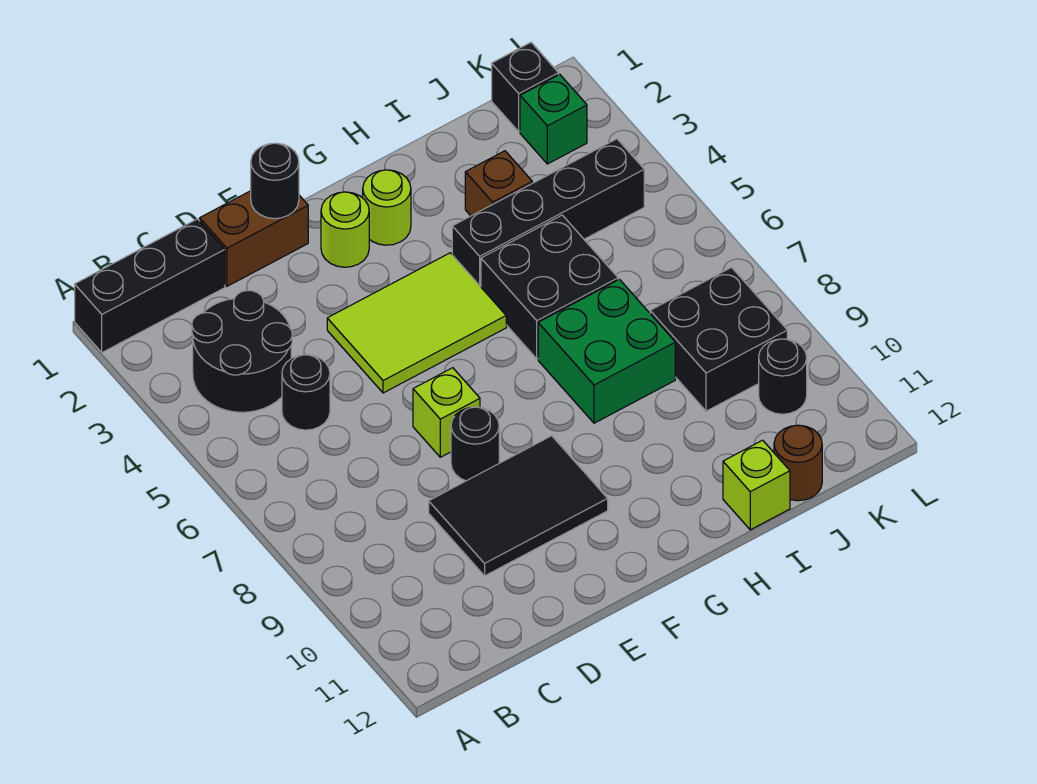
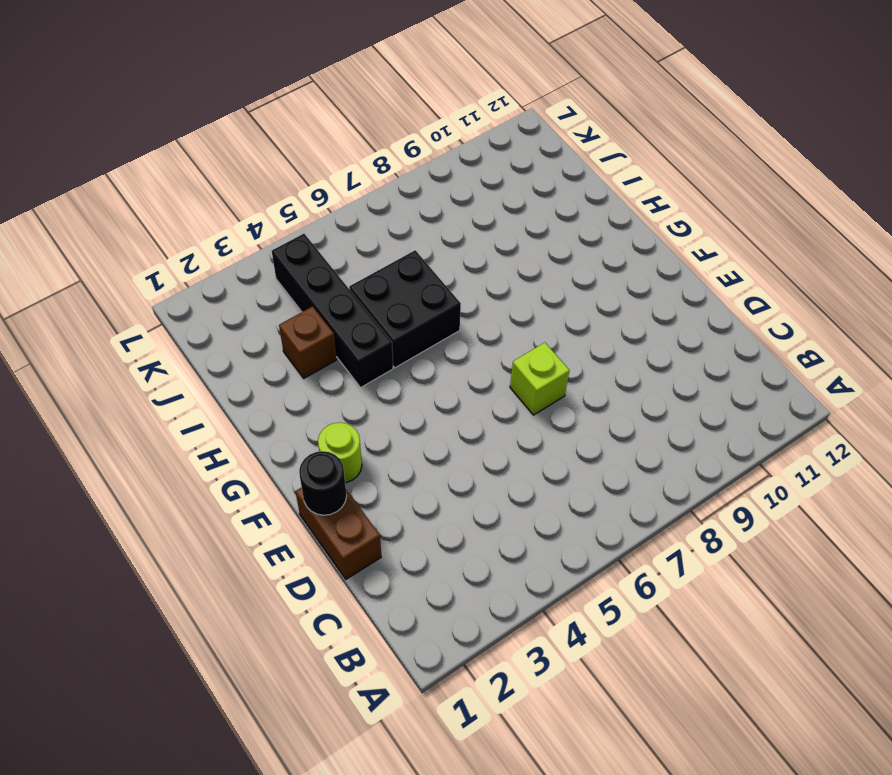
none -> black brick A1:C1 level 1
none -> black round brick B3:C4 level 1
none -> black round brick C5 level 1

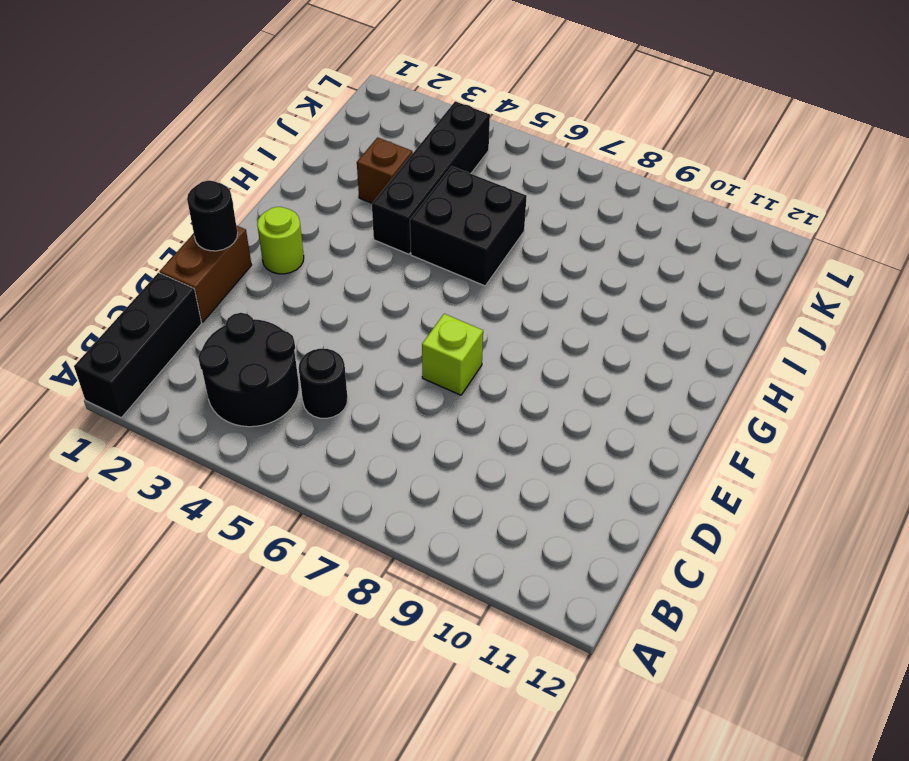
none -> black tile D9:F10 level 1
none -> lime tile E4:G5 level 1
none -> black round brick E8 level 1

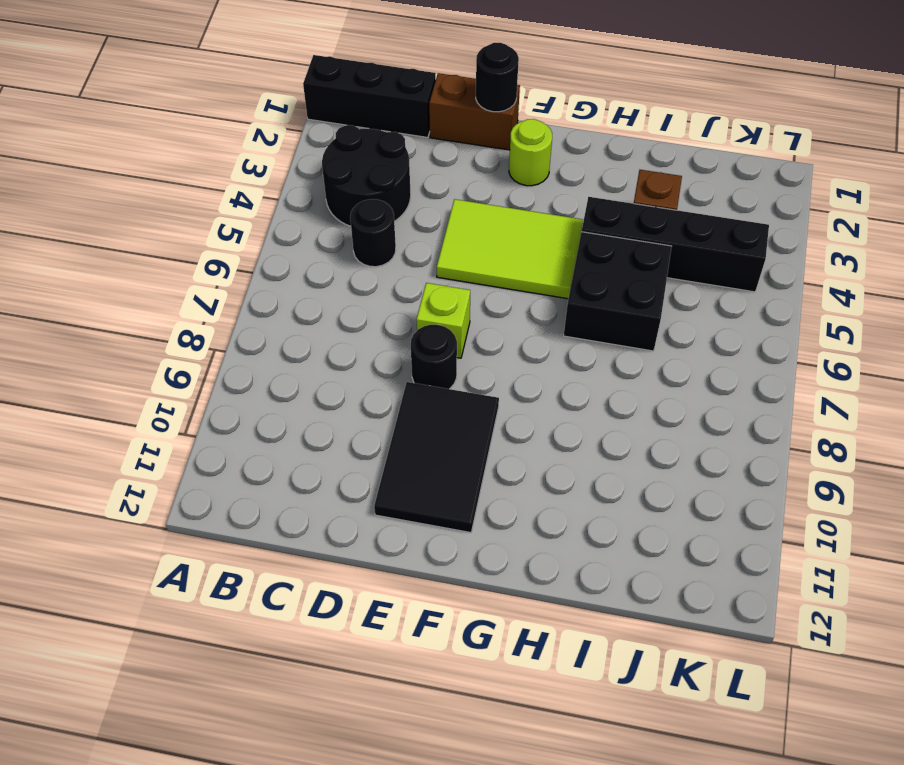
black tile E9:F11 level 1 -> black tile D9:F10 level 1
none -> lime round brick G2 level 1
none -> green brick H7:I8 level 1
none -> lime brick I12 level 1

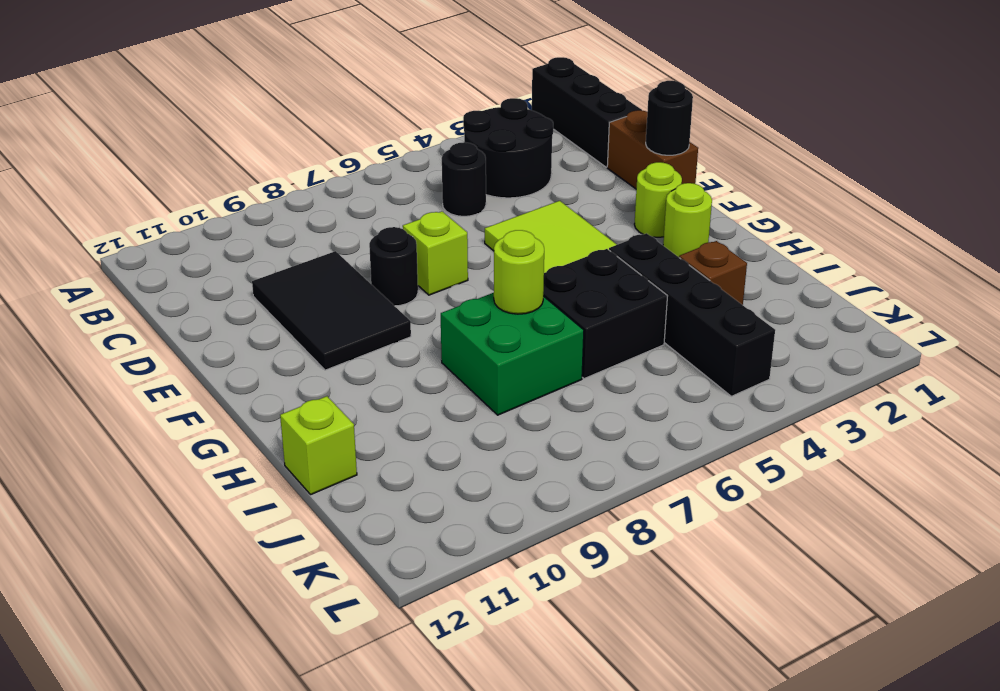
lime round brick H7 level 2 -> none
none -> black brick J8:K9 level 1
none -> brown round brick J12 level 1
none -> black brick K1 level 1

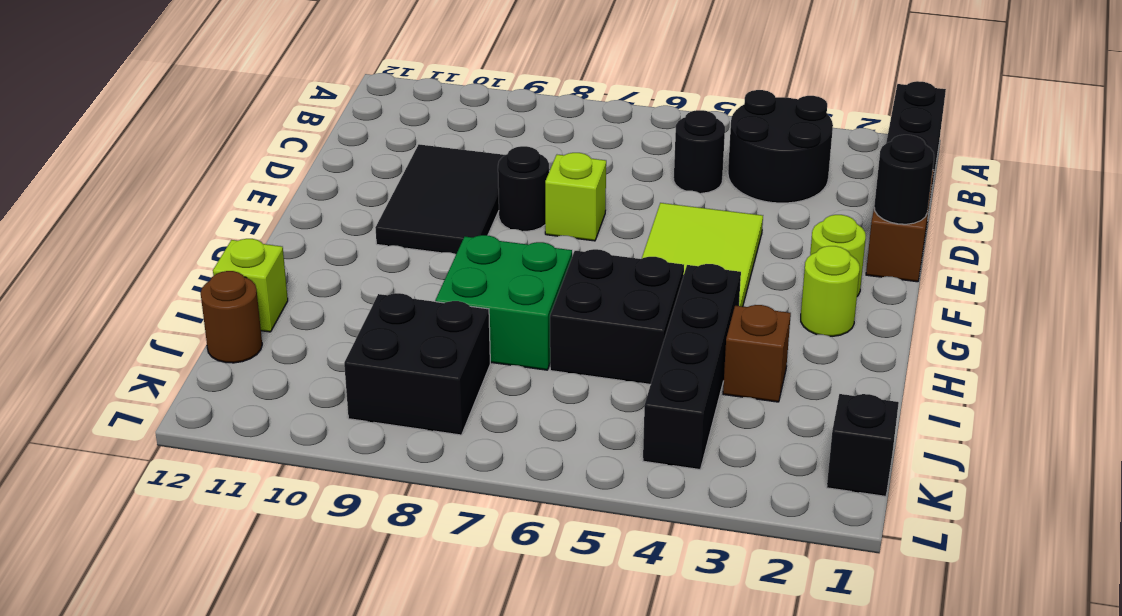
none -> green brick K2 level 1
none -> black round brick K10 level 1

